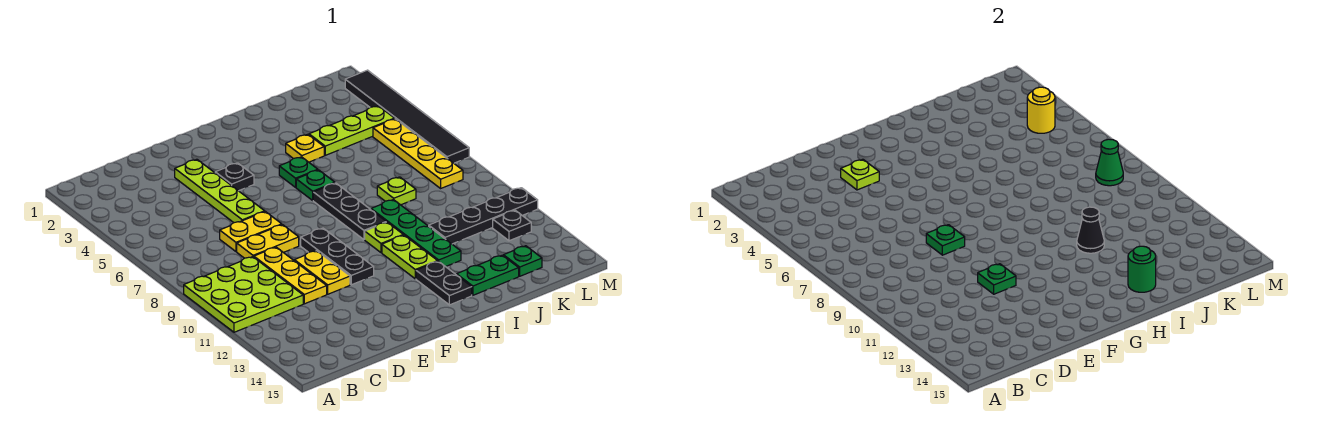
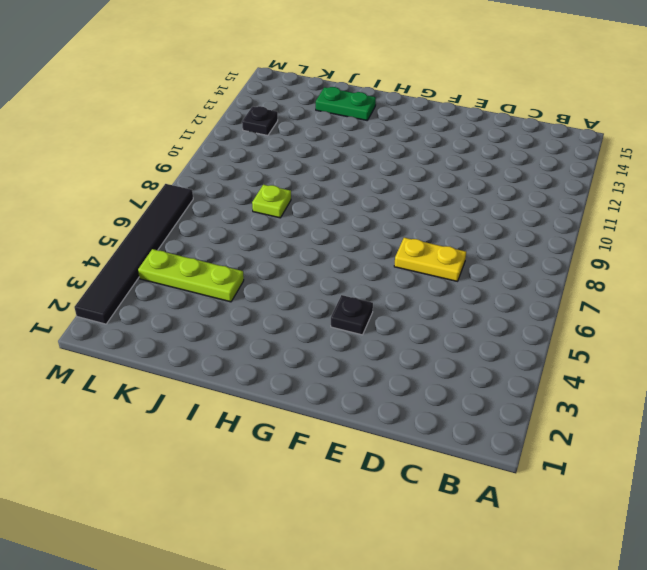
none -> lime plate A9:C11 level 1
none -> yellow plate D8:E8 level 1
none -> yellow plate D9:D11 level 1
none -> lime plate E3:E6 level 1

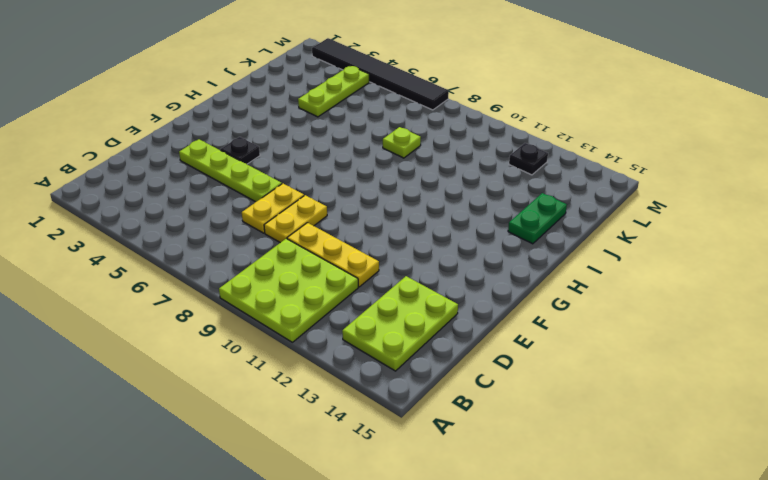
lime plate B13:D14 level 1 -> none
none -> yellow plate E10:E11 level 1
none -> black plate F9:F11 level 1
none -> green plate H5 level 1
none -> green plate H6 level 1

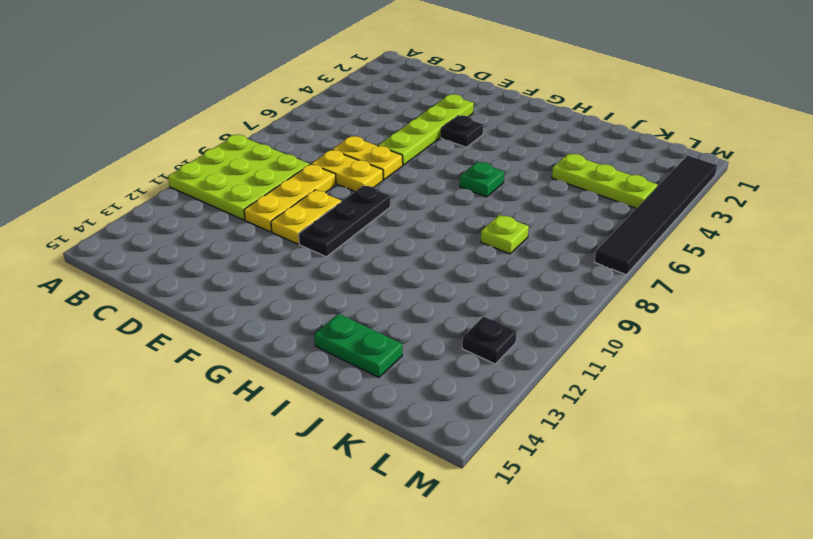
none -> green plate H5 level 1
none -> black plate H7:H9 level 1
none -> lime plate H10 level 1
none -> lime plate H11:H12 level 1

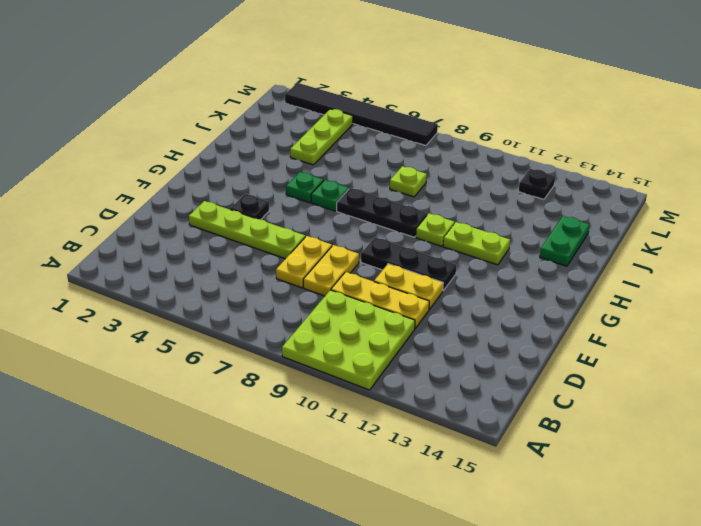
none -> black plate H13:H14 level 1
none -> yellow plate I4 level 1
none -> green plate I9:I12 level 1
none -> black plate J11:M11 level 1

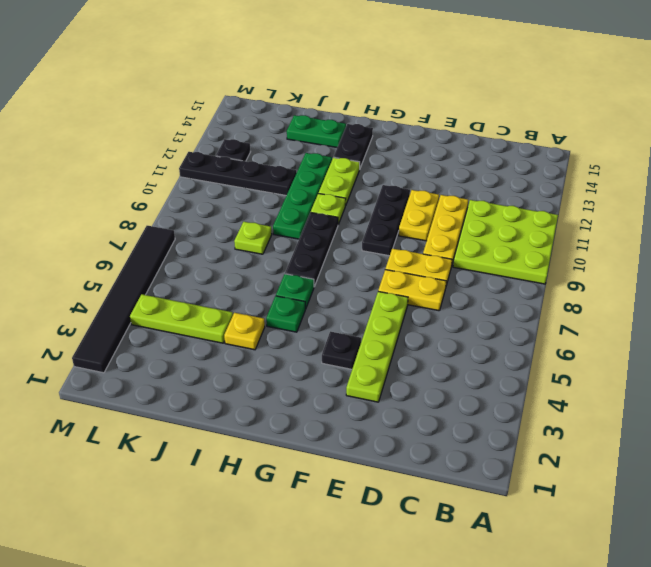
none -> green plate K14 level 1
none -> yellow plate L5:L8 level 1
none -> lime plate E3 level 2
none -> green plate E8 level 2

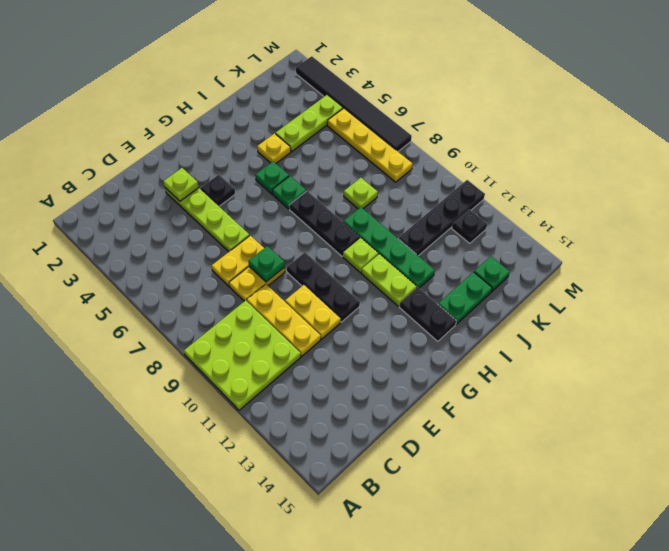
none -> green plate E11 level 2
none -> black cone I11 level 2
none -> green round brick I14 level 2
none -> yellow round brick L4 level 2

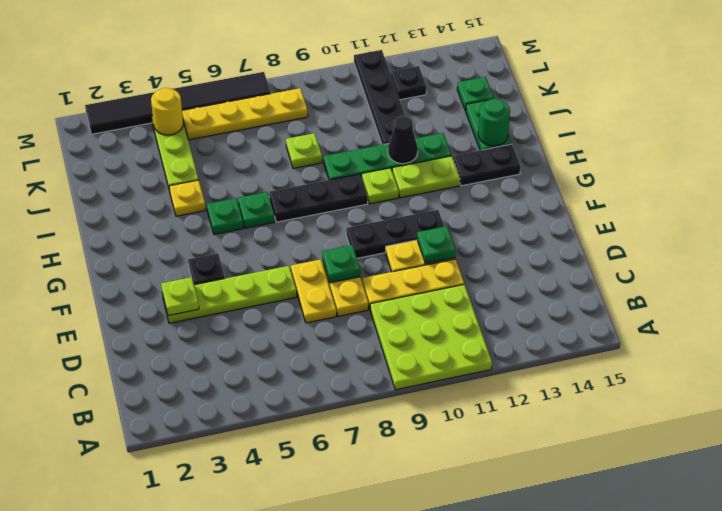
none -> green cone L8 level 2

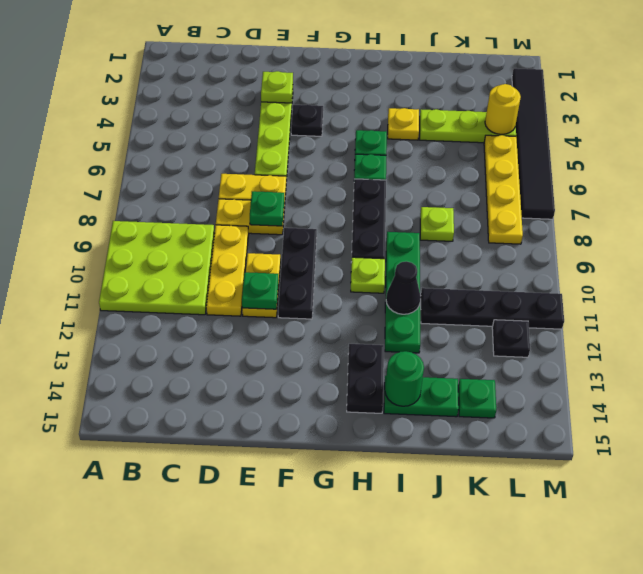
none -> lime plate H11:H12 level 1
none -> green cone L8 level 2

